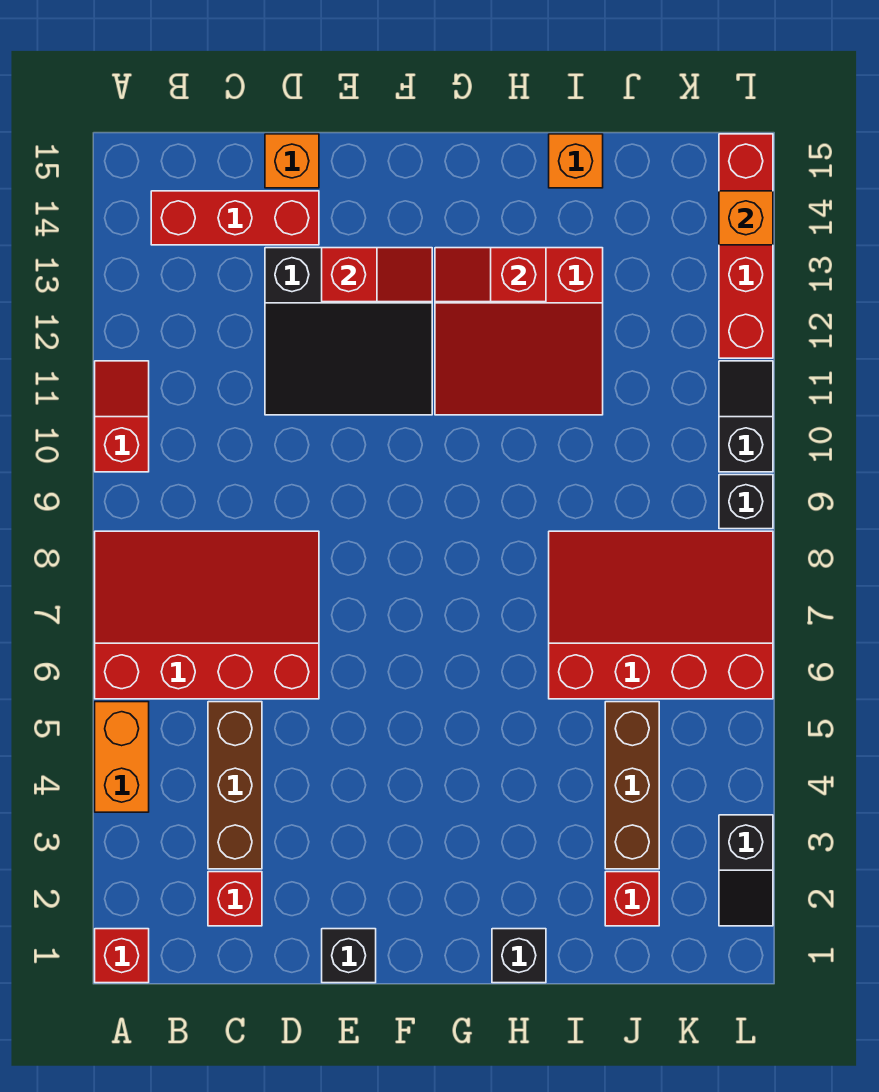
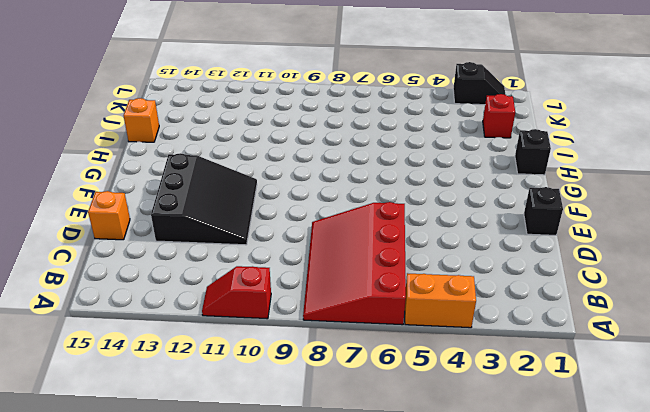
none -> red brick A1 level 1
none -> red brick B14:D14 level 1
none -> red brick C2 level 1

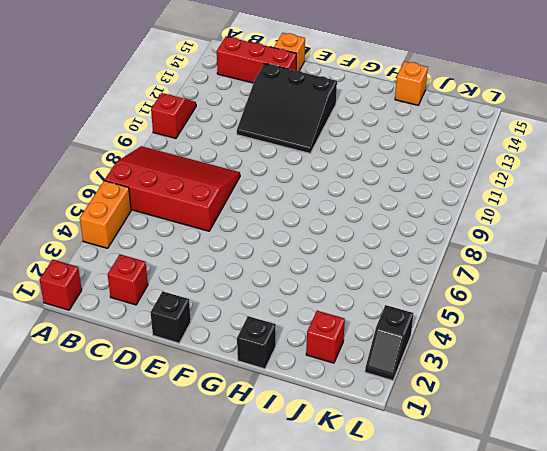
none -> brown brick C3:C5 level 1
none -> red slope G11:I13 level 1 top 13
none -> red slope I6:L8 level 1 top 6

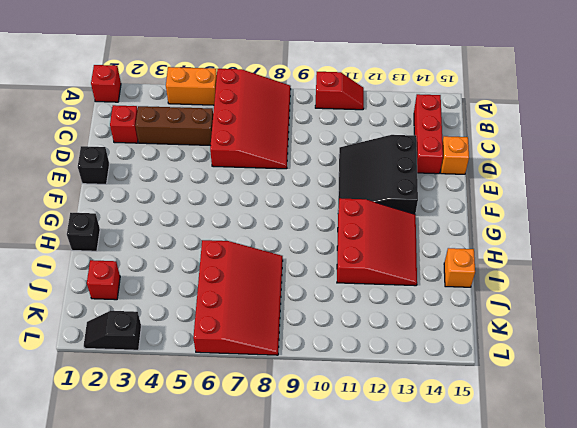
red slope G11:I13 level 1 top 11 -> red slope G11:I13 level 1 top 13
none -> brown brick J3:J5 level 1
none -> black brick L9 level 1
none -> black slope L10:L11 level 1 top 10

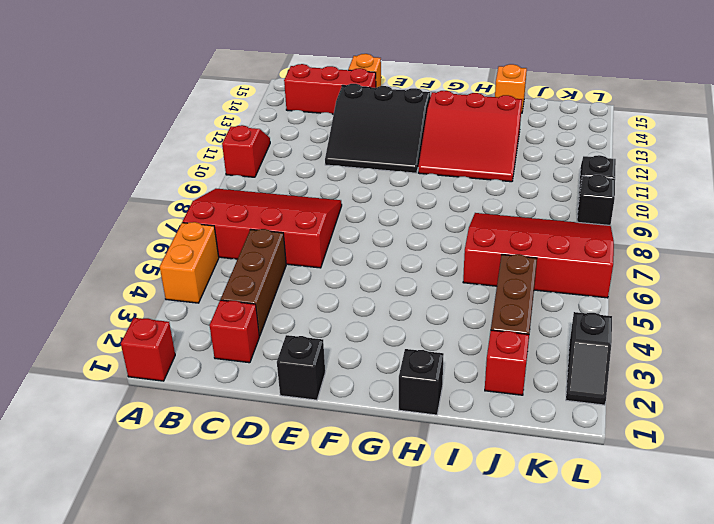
none -> red brick L12:L15 level 1
none -> red slope E13:F13 level 2 top E
none -> red slope G13:H13 level 2 top H

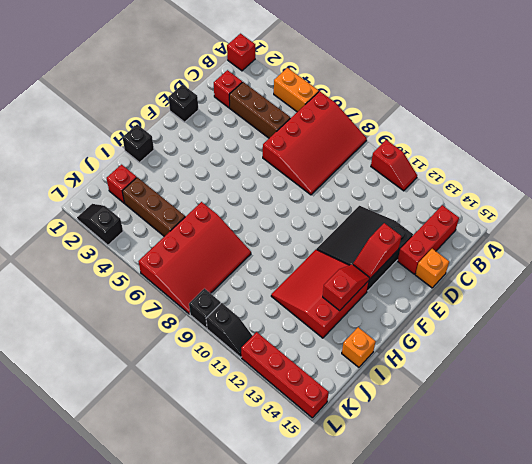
none -> orange brick L14 level 2

